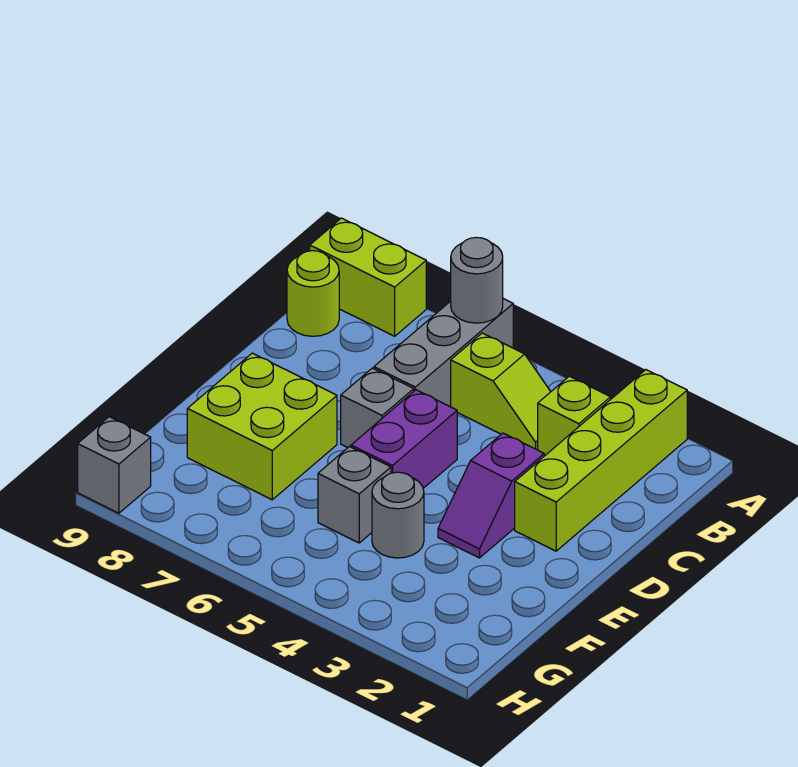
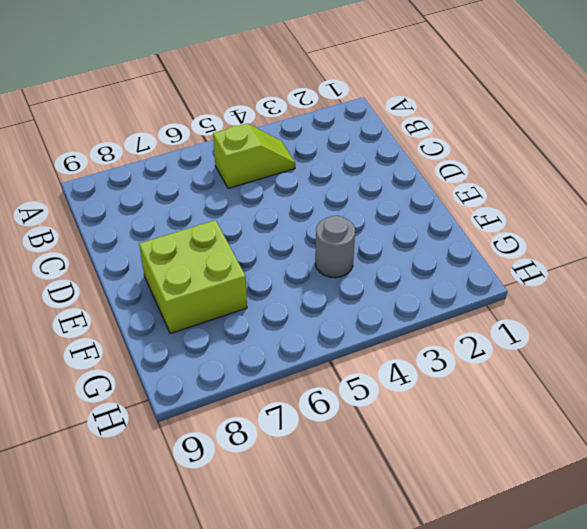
none -> lime brick A2:D2 level 1
none -> grey brick A6:C6 level 1
none -> lime brick A8:A9 level 1

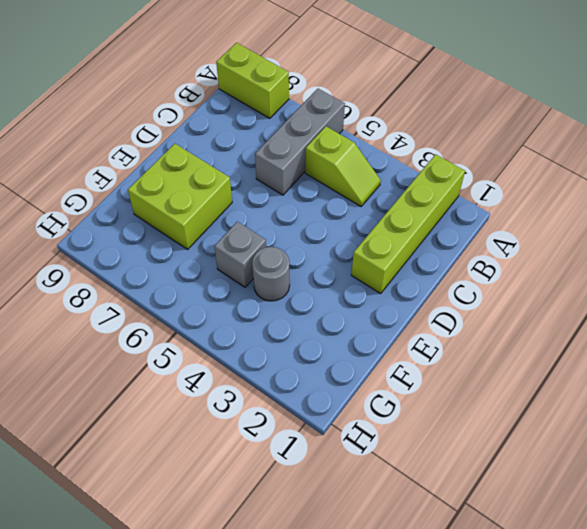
none -> lime brick B3 level 1
none -> lime round brick B9 level 1
none -> purple slope D3:E3 level 1 top D

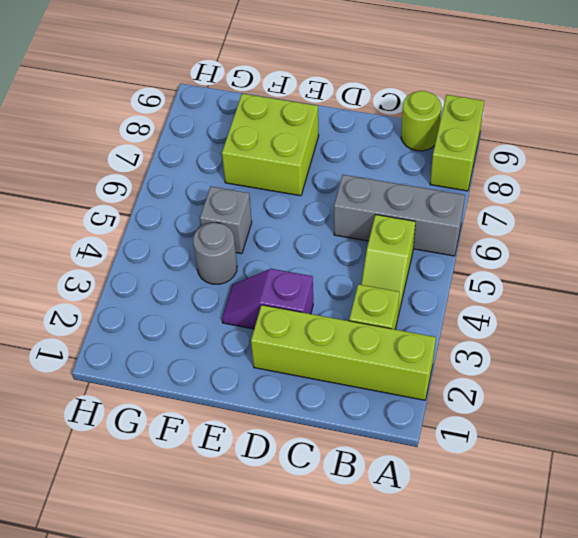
none -> purple brick D5:E5 level 1
none -> grey brick D6 level 1
none -> grey brick H9 level 1

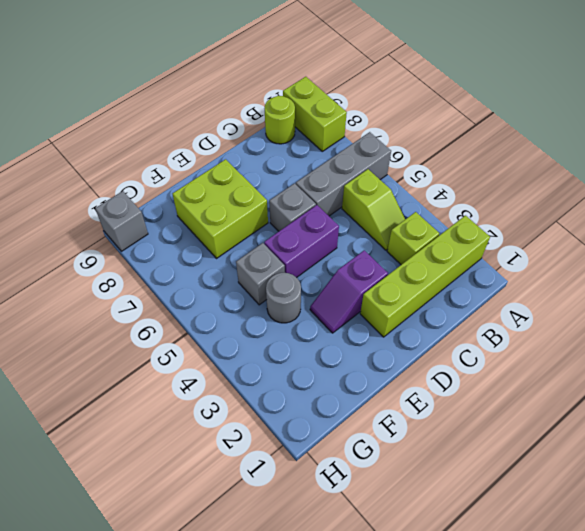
none -> grey round brick A6 level 2

